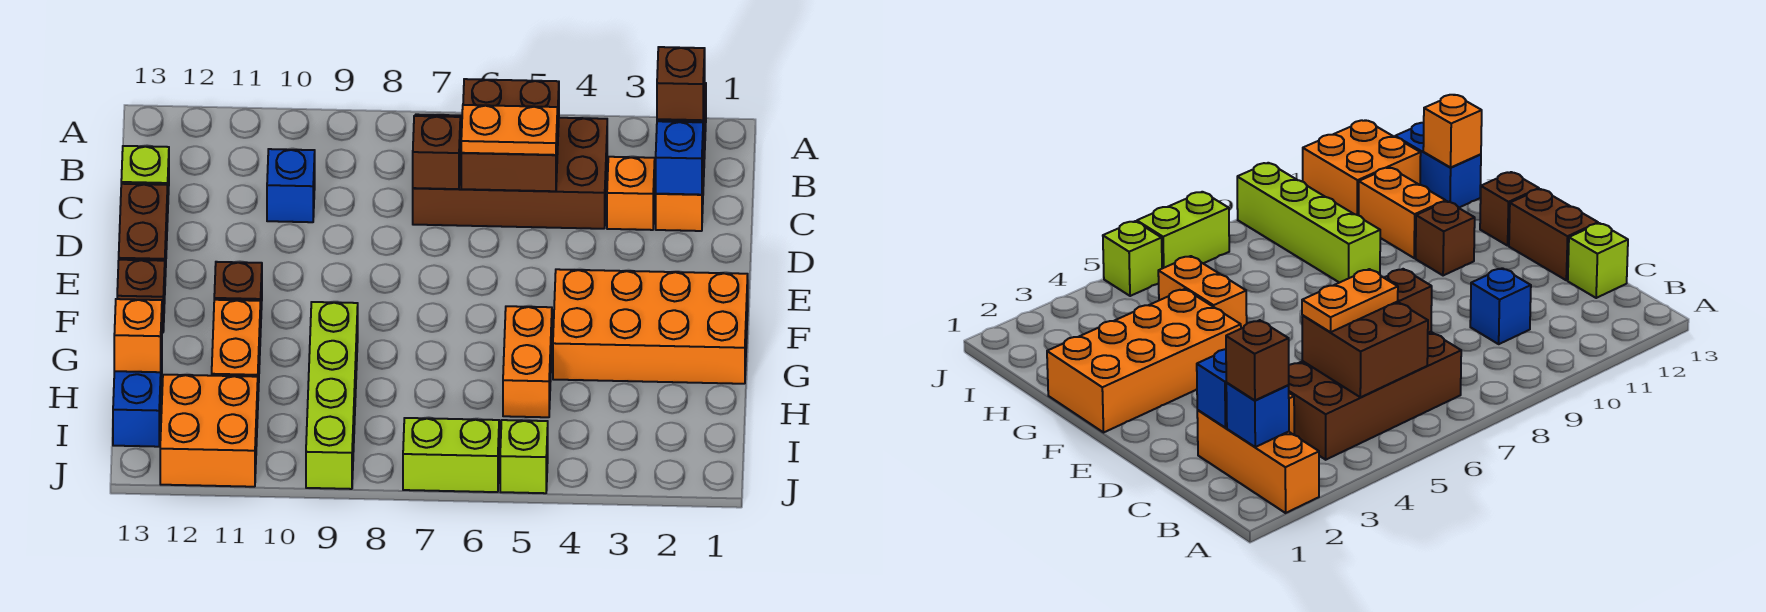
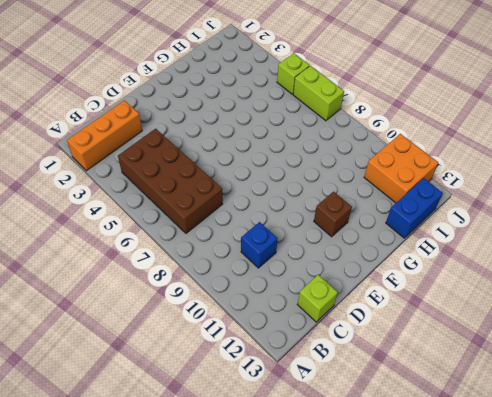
none -> orange brick C3 level 1
none -> brown brick D13:E13 level 1
none -> orange brick F1:G4 level 1

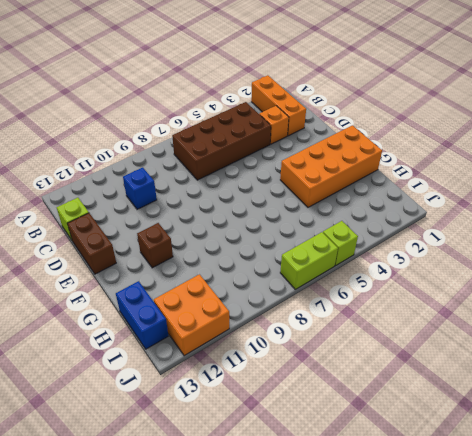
none -> brown brick F13 level 1
none -> orange brick G5:H5 level 1
none -> lime brick G9:J9 level 1

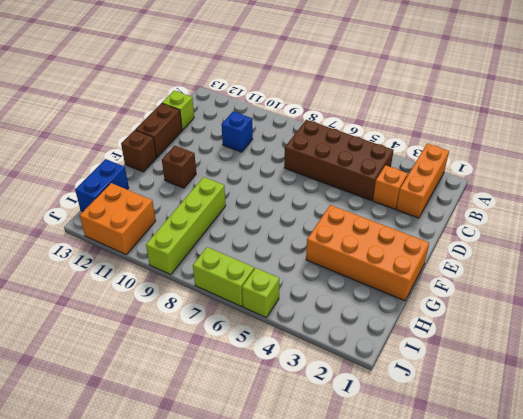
none -> orange brick G5:H5 level 1
none -> orange brick G11:H11 level 1
none -> blue brick B2 level 2

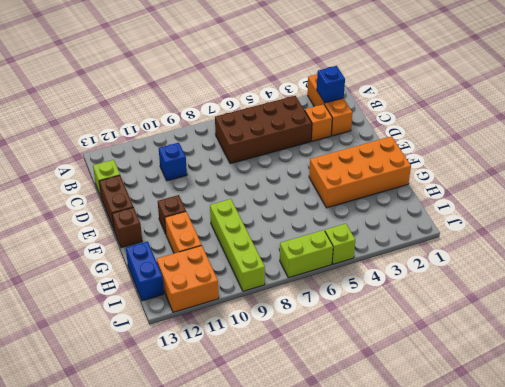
none -> orange brick G5:H5 level 1
none -> brown brick B5:C6 level 2
none -> blue brick C2 level 2

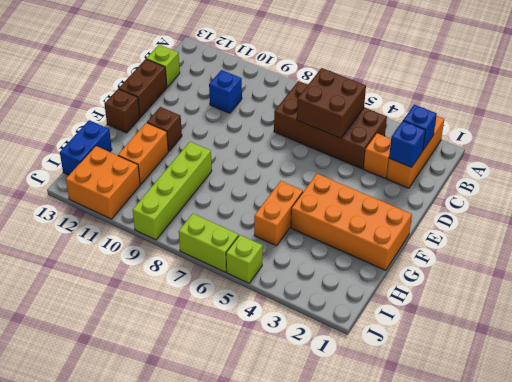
none -> brown brick C7 level 2
none -> orange brick H13 level 2
none -> brown brick B2 level 3

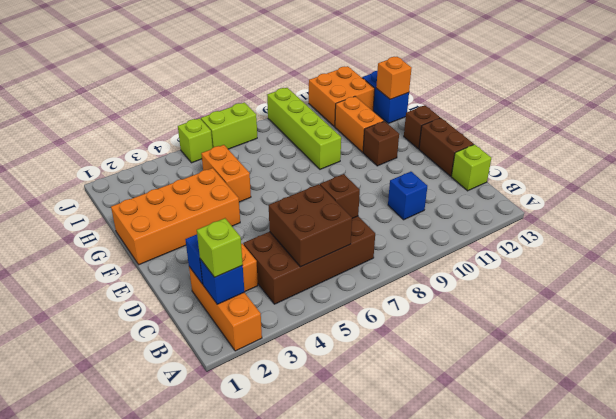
lime brick B2 level 3 -> brown brick B2 level 3
none -> orange plate C5:C6 level 3

